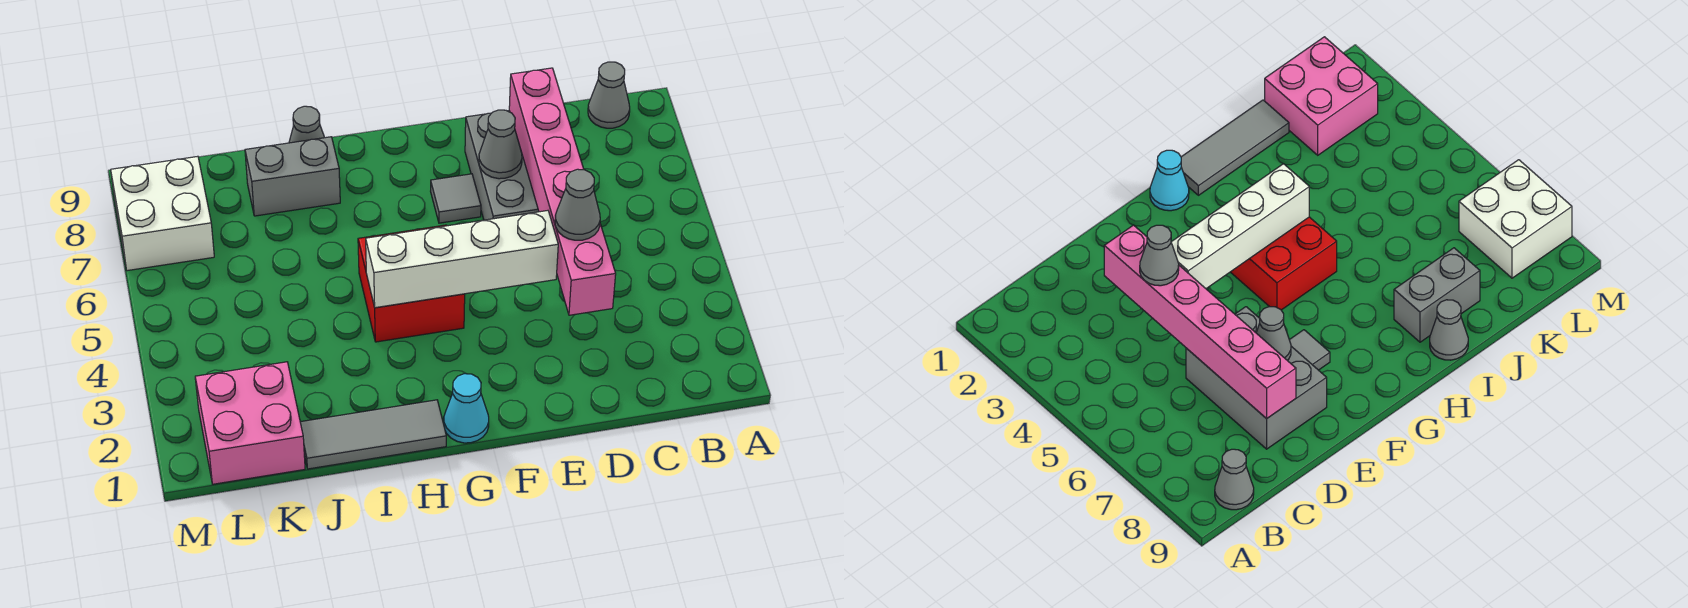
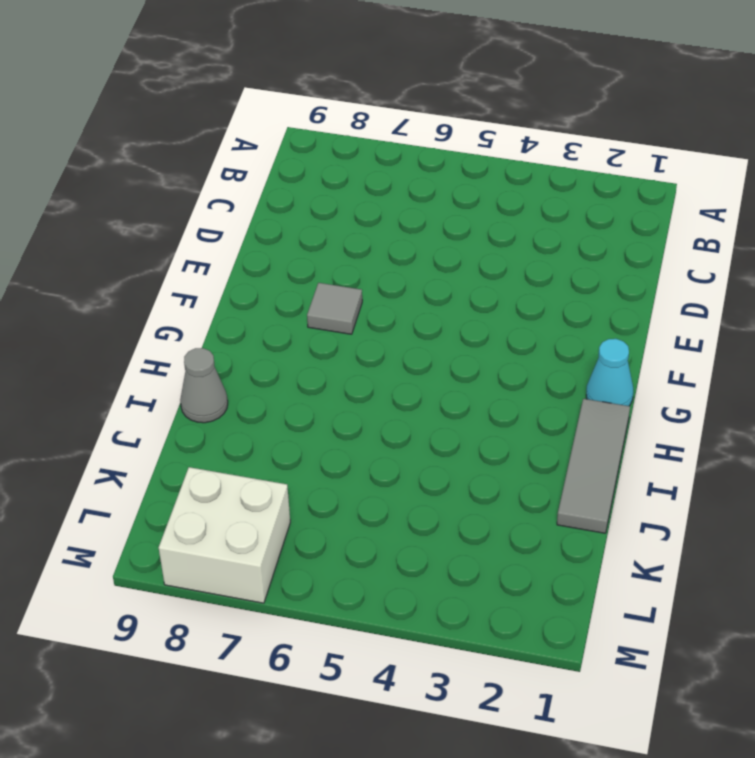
none -> grey cone B9 level 1
none -> grey brick D6:E8 level 1
none -> red brick G4:H5 level 1

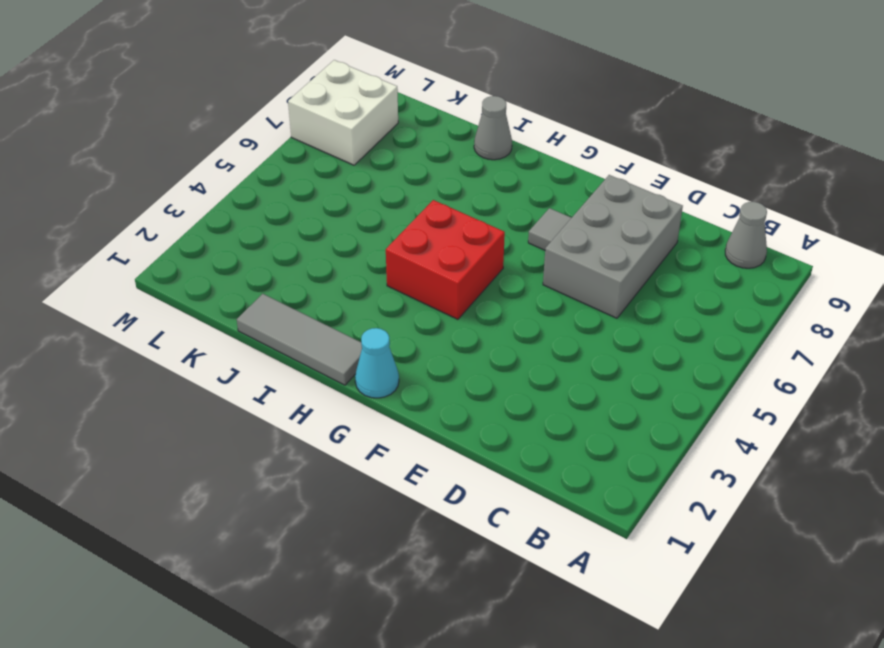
none -> grey brick I8:J8 level 1
none -> pink brick K1:L2 level 1
none -> pink brick D3:D8 level 2

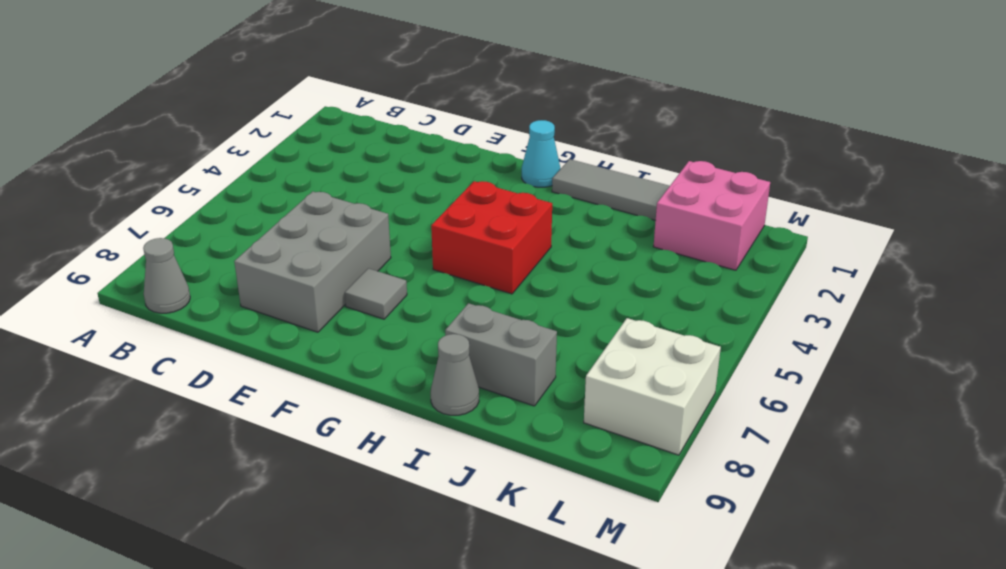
none -> pink brick D3:D8 level 2
none -> white brick E4:H4 level 2
none -> grey cone E7 level 2

